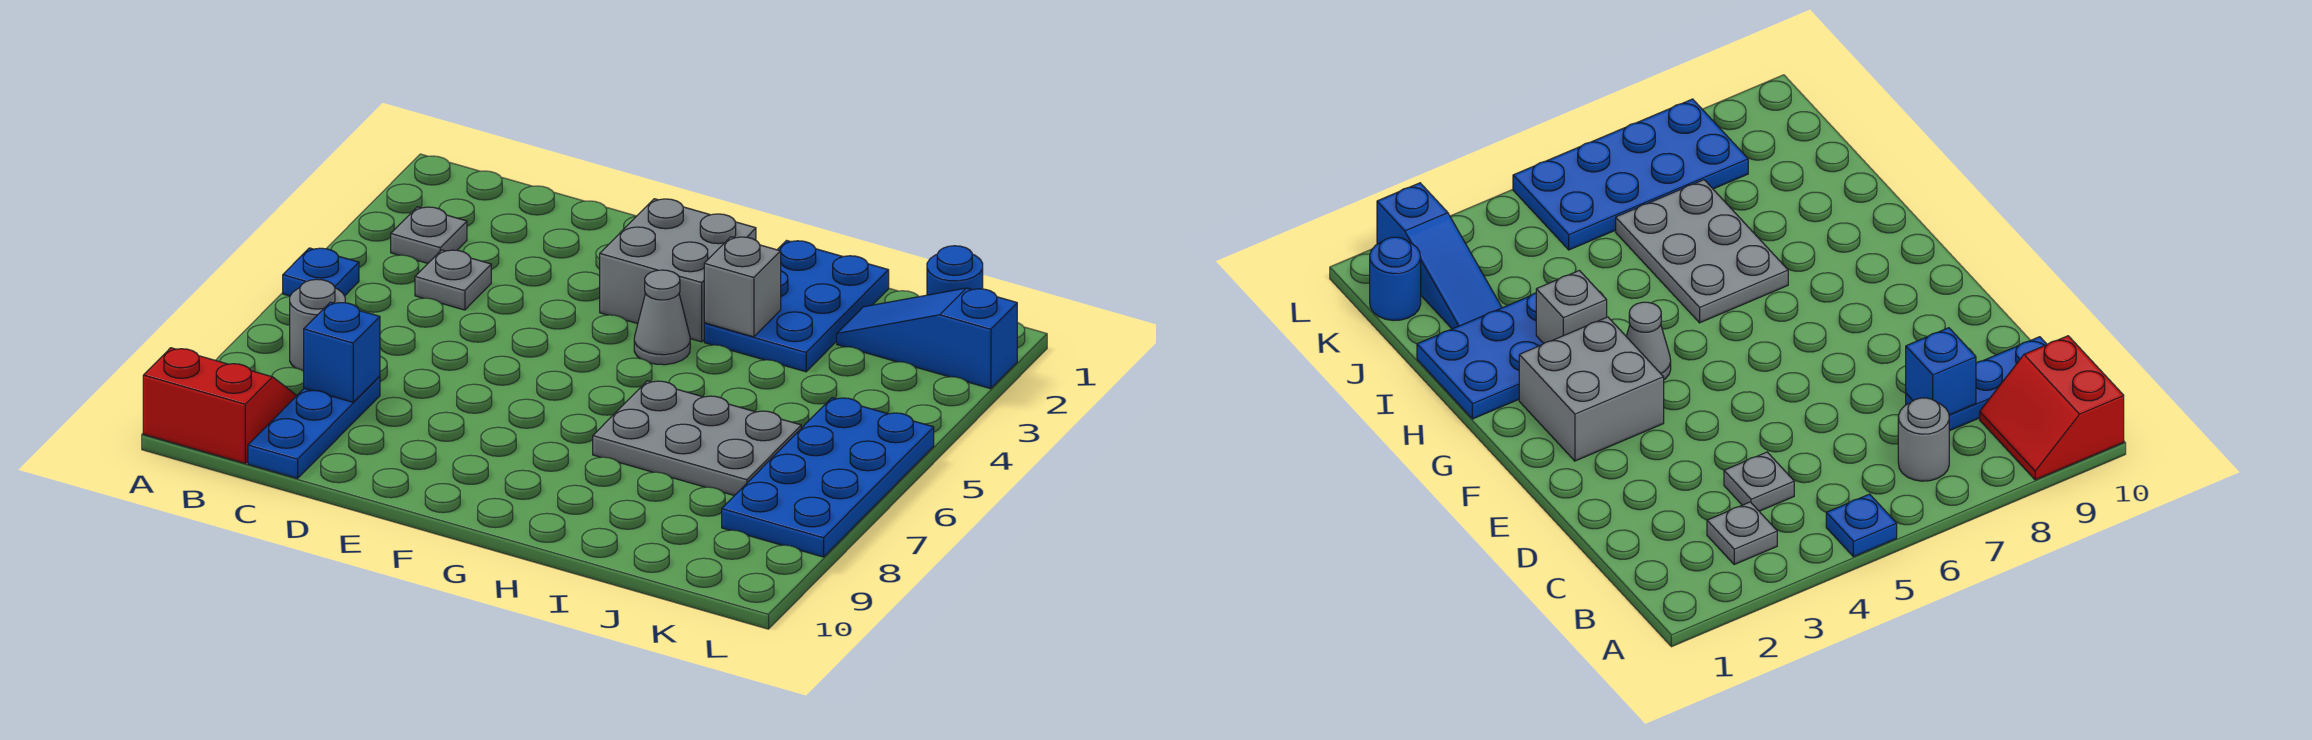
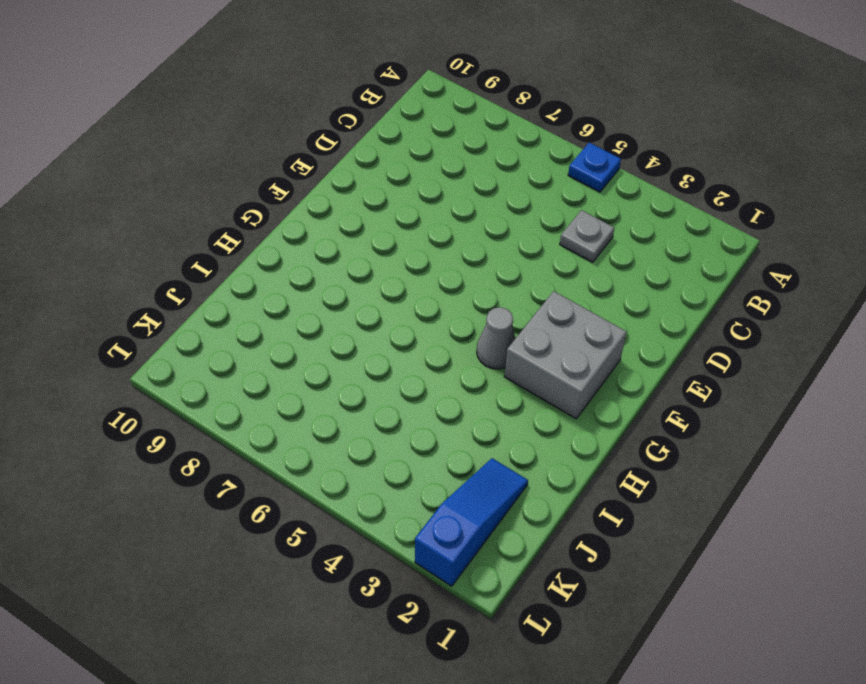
none -> red slope A9:B10 level 1 top 10
none -> grey plate B3 level 1
none -> grey round brick B7 level 1

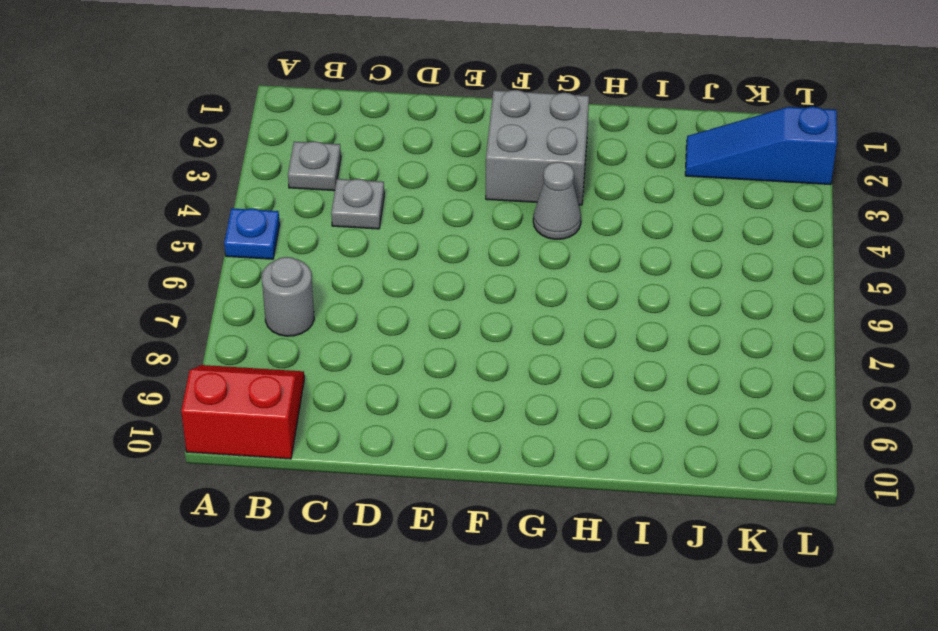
none -> blue plate C8:C10 level 1
none -> blue plate H1:I3 level 1
none -> grey plate H6:J7 level 1

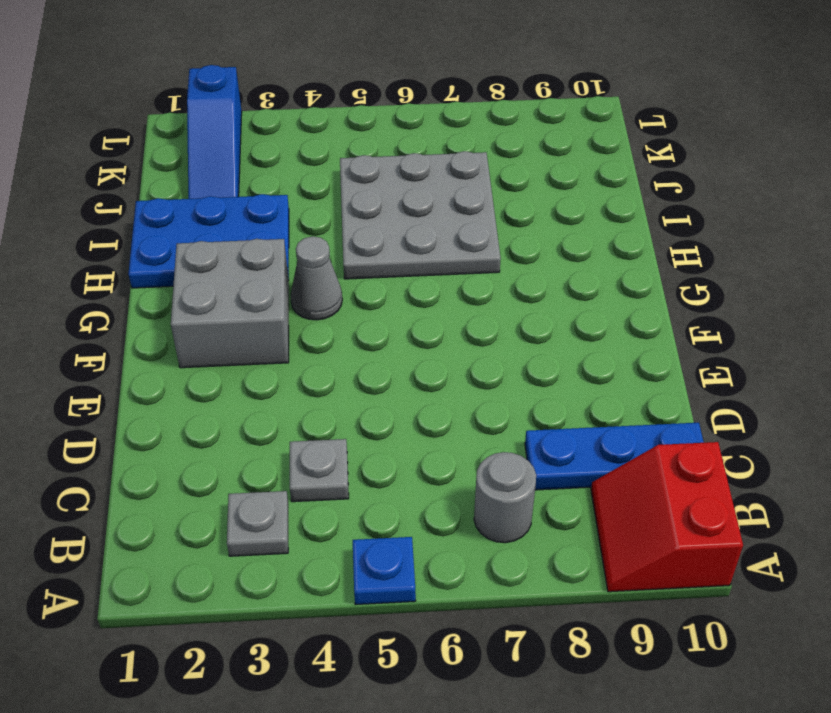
grey plate H5:J7 level 1 -> grey plate H6:J7 level 1
none -> blue round brick K1 level 1
none -> blue plate K5:L8 level 1
none -> blue brick C8 level 2

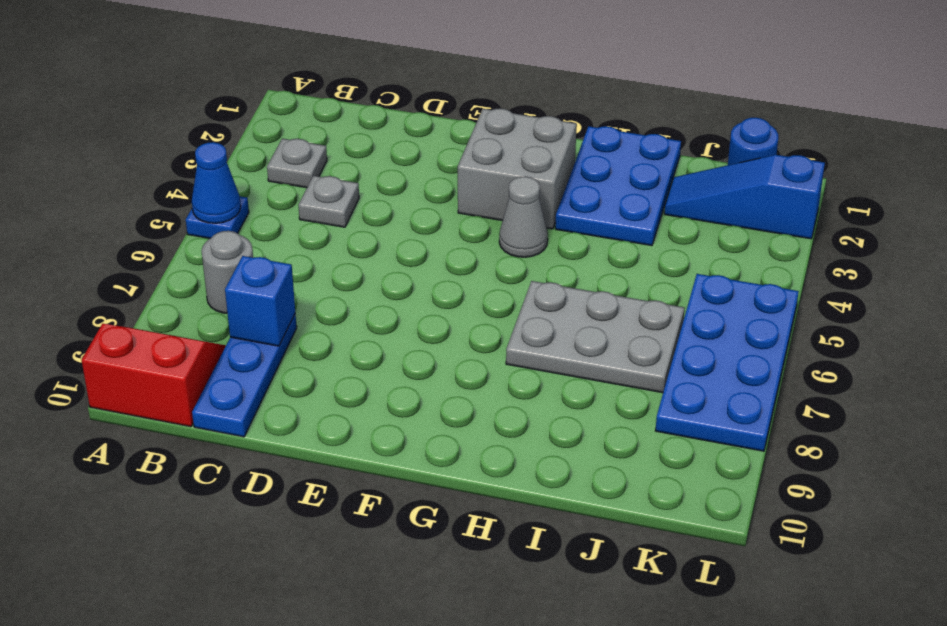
blue cone A5 level 2 -> none
none -> grey brick H3 level 2

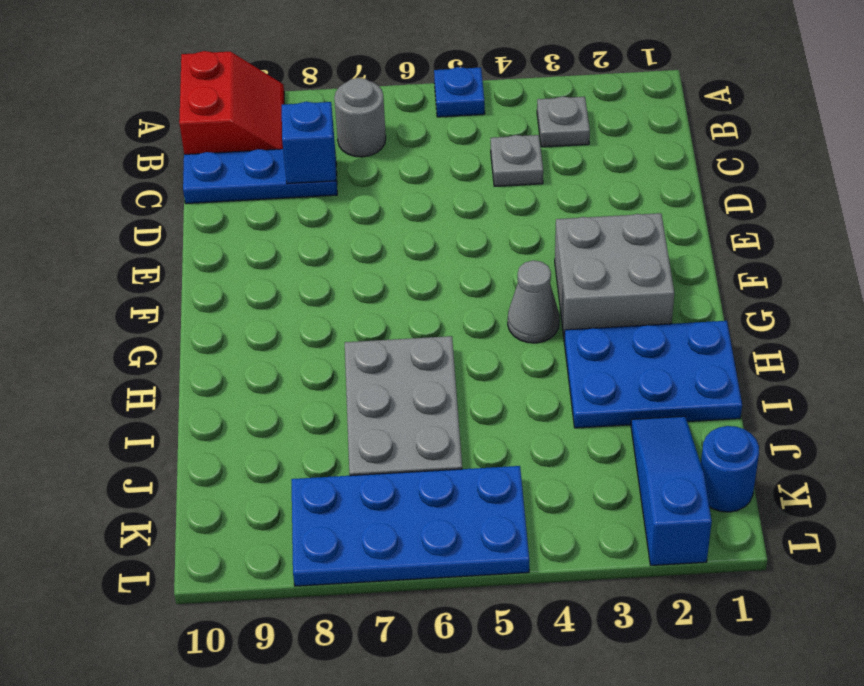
none -> grey brick H3 level 2

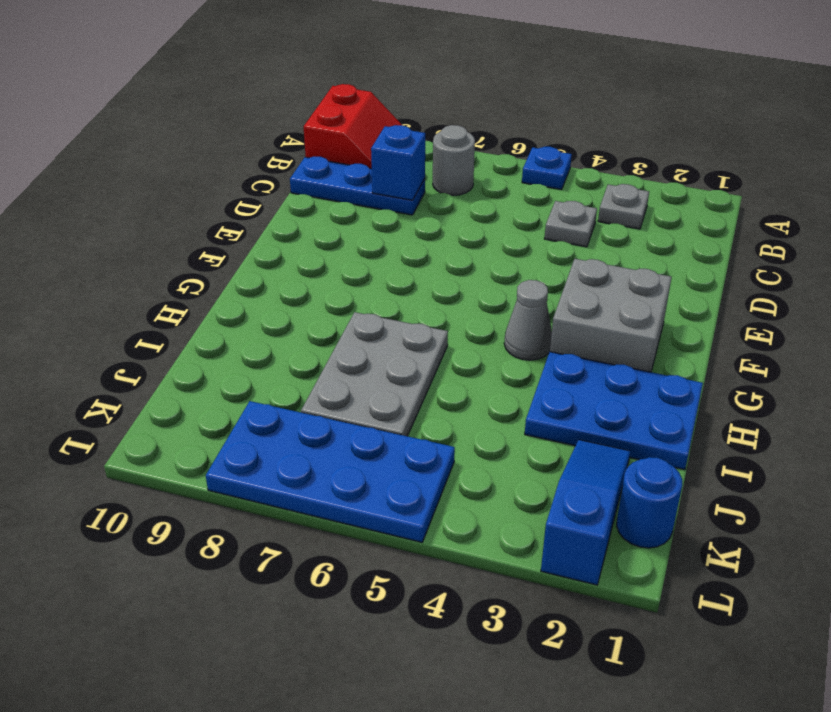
none -> grey brick H3 level 2

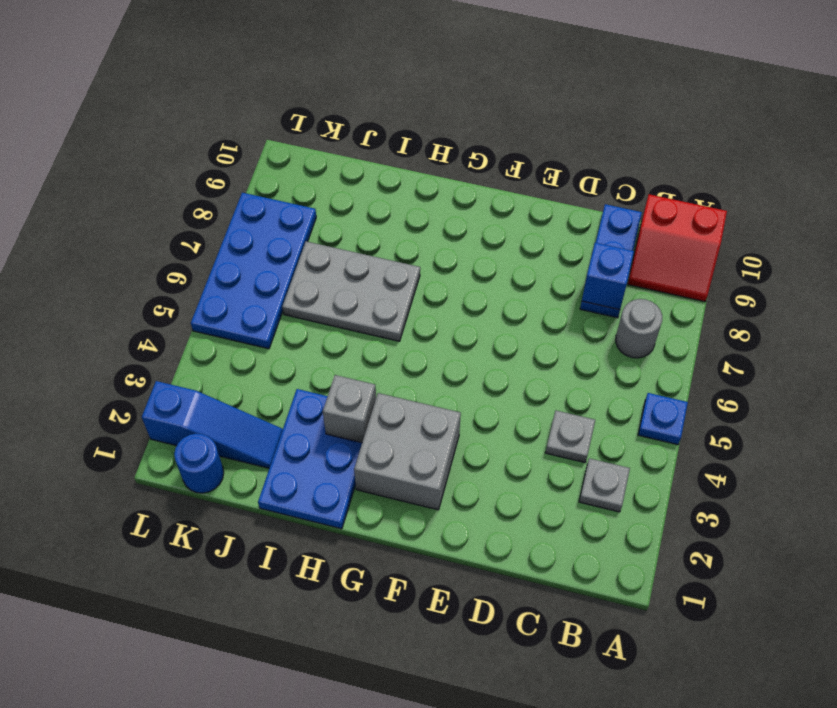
none -> grey cone G4 level 1

